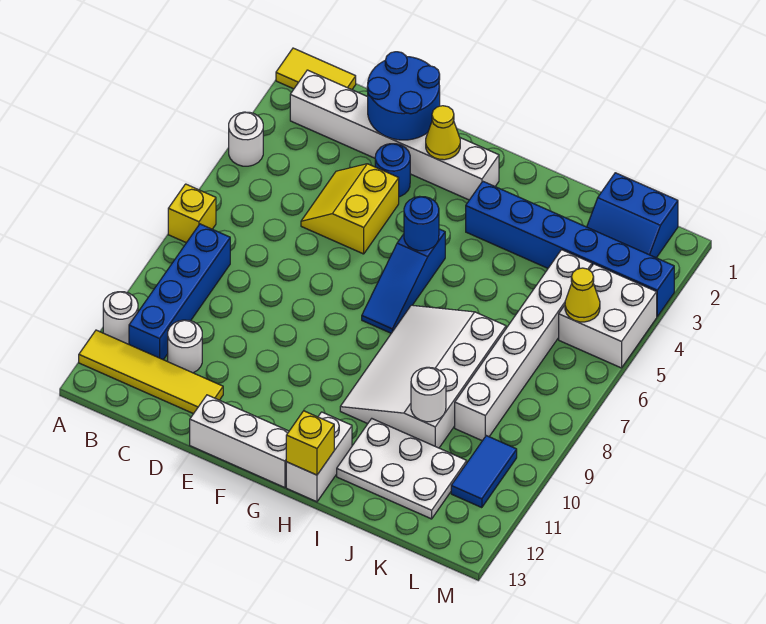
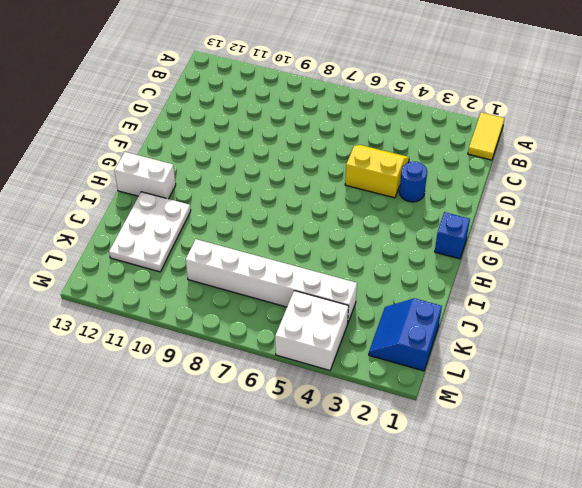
blue brick G1 level 1 -> none
none -> white round brick A4 level 1
none -> yellow brick A7 level 1
none -> white round brick A11 level 1

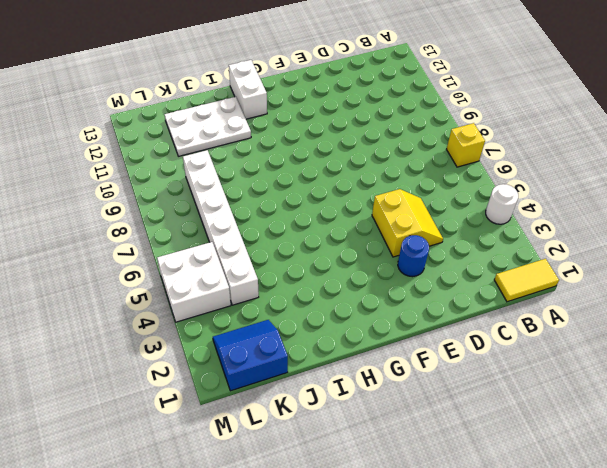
none -> white round brick A11 level 1
none -> yellow tile A12:D12 level 1
none -> white brick B2:G2 level 1

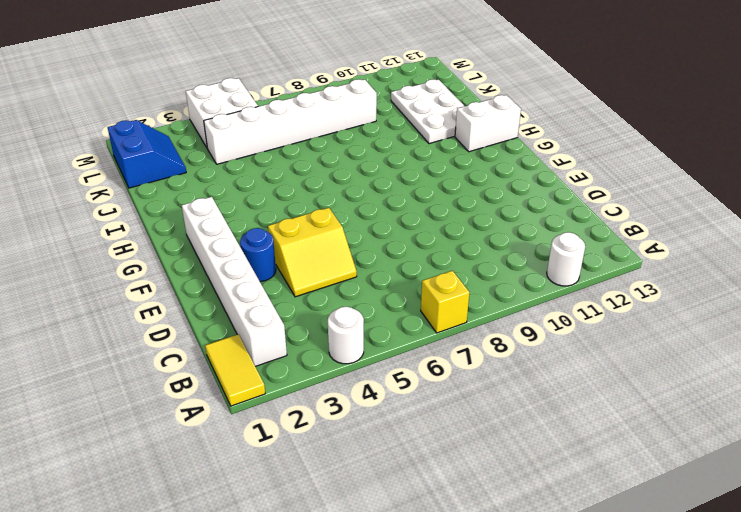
none -> yellow tile A12:D12 level 1
none -> blue brick B8:B11 level 1
none -> white round brick C11 level 1

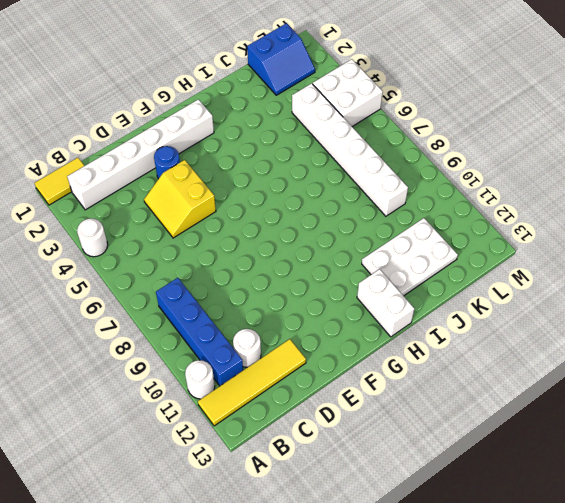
none -> yellow brick A7 level 1
none -> white brick E13:G13 level 1
none -> blue slope G5:G7 level 1 top 5

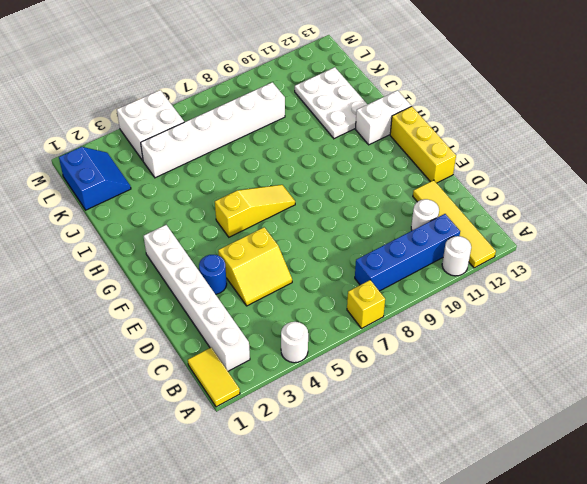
yellow brick E13:G13 level 1 -> white brick E13:G13 level 1
yellow slope G5:G7 level 1 top 5 -> blue slope G5:G7 level 1 top 5
none -> blue brick H3:M3 level 1
none -> white slope H7:J10 level 1 top J
none -> blue tile L10:L11 level 1

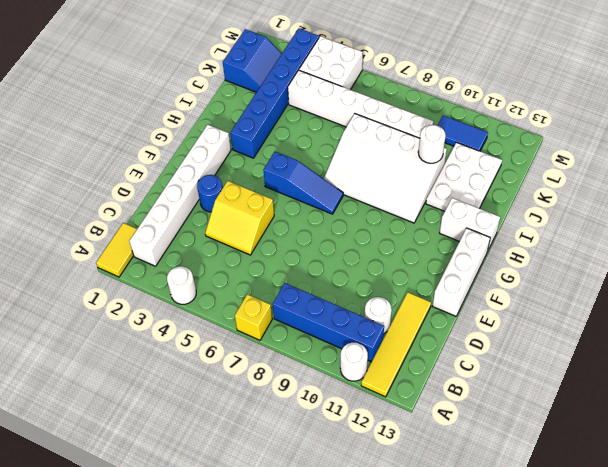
none -> blue round brick D1:E2 level 2
none -> yellow cone F2 level 2
none -> blue round brick G5 level 2

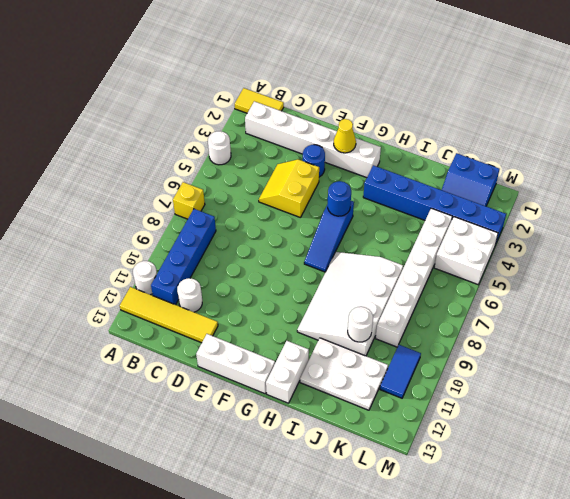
none -> blue round brick D1:E2 level 2
none -> yellow brick H13 level 2
none -> yellow cone L5 level 2

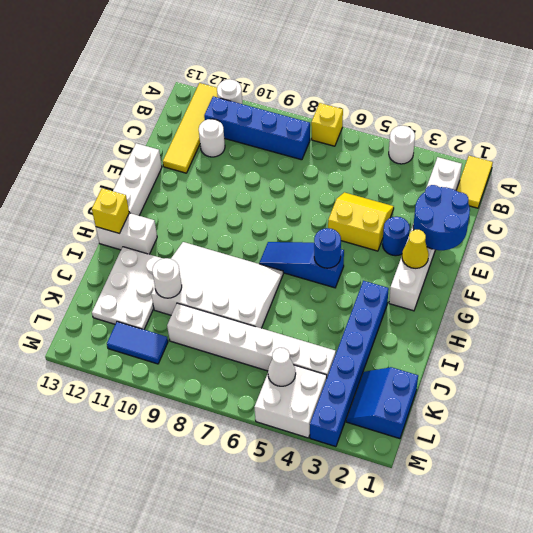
white cone L5 level 2 -> yellow cone L5 level 2

